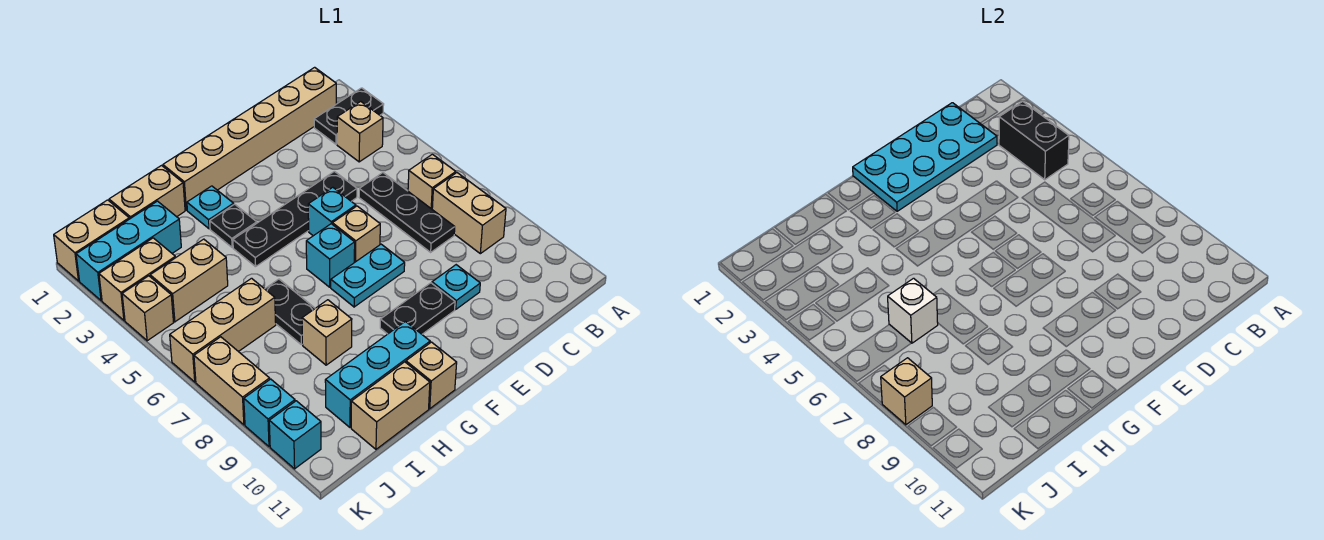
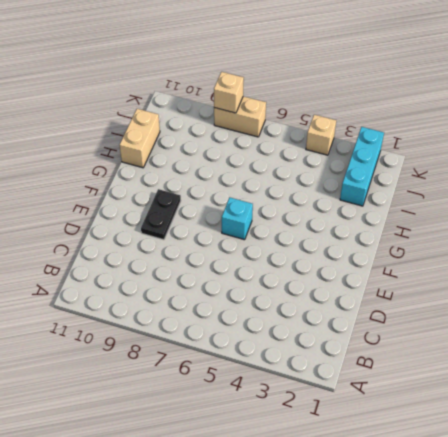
none -> black plate A2:B2 level 1
none -> tan brick B1:G1 level 1
none -> tan brick B3 level 1
none -> tan brick B6 level 1

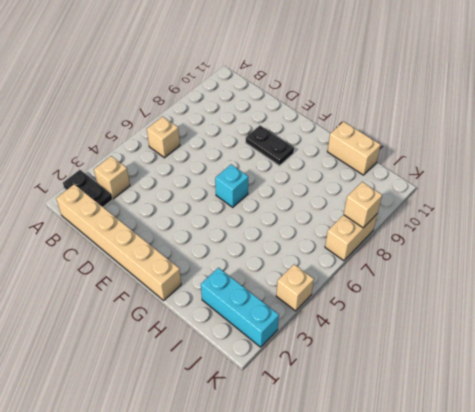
none -> tan brick B7:B8 level 1
none -> black plate C5:C7 level 1
none -> black plate D4:G4 level 1
none -> cyan plate D9 level 1

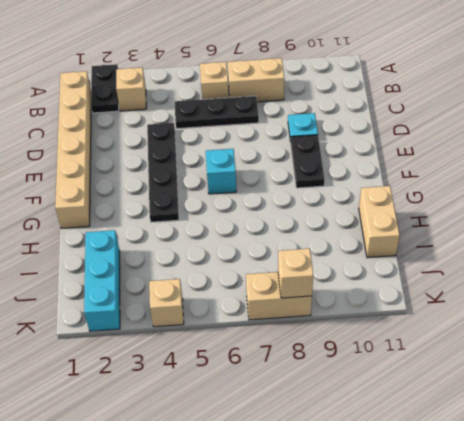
none -> cyan brick E5 level 1
none -> tan brick E6 level 1
none -> cyan plate E7:F7 level 1
none -> cyan plate G2 level 1

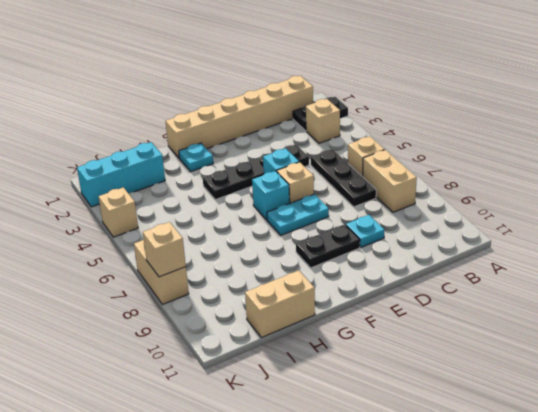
none -> black plate G3 level 1
none -> cyan brick G10:I10 level 1
none -> tan brick G11 level 1
none -> tan brick H1:I1 level 1

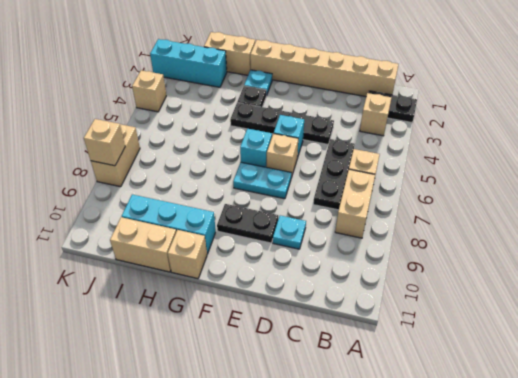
none -> black plate H6:H7 level 1
none -> tan brick H8 level 1
none -> tan brick I4:J4 level 1
none -> tan brick I6:K6 level 1

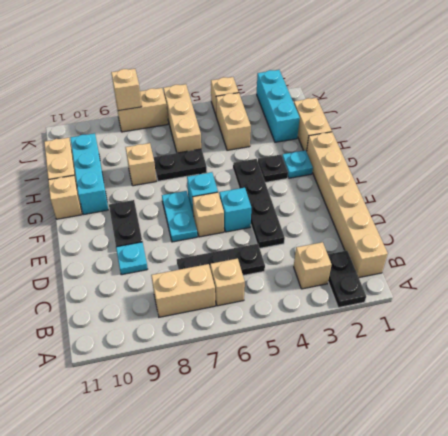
none -> tan brick J1:K1 level 1
none -> tan brick J3:K3 level 1
none -> cyan brick K9 level 1
none -> cyan brick K10 level 1

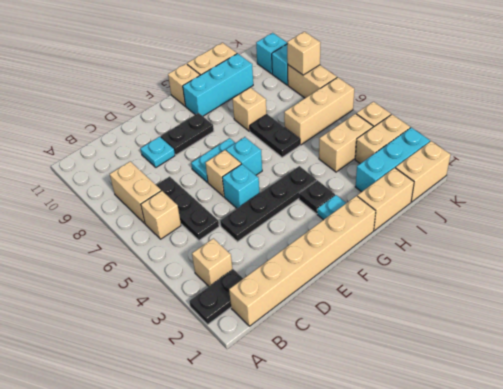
none -> black brick B3:B4 level 2
none -> cyan plate C1:F2 level 2
none -> white brick I6 level 2

